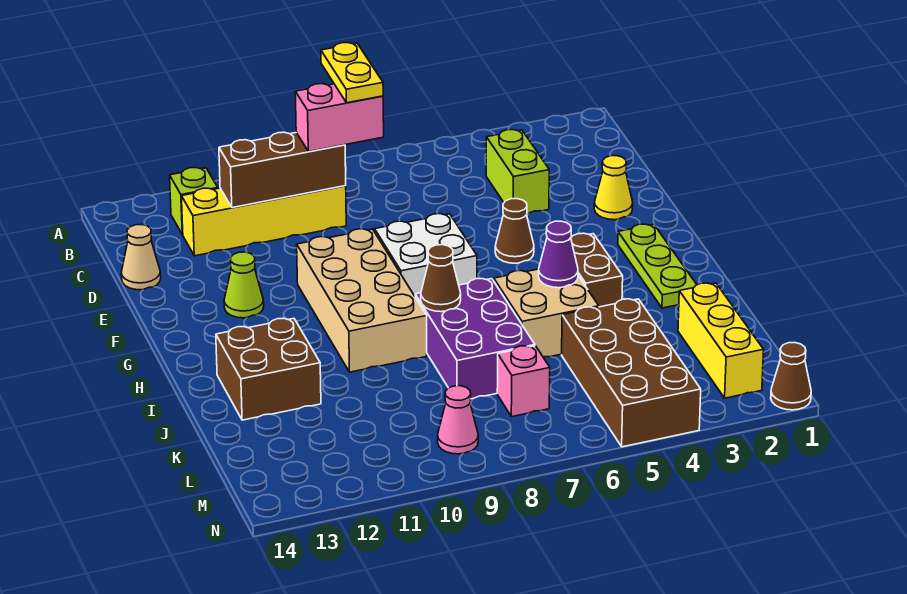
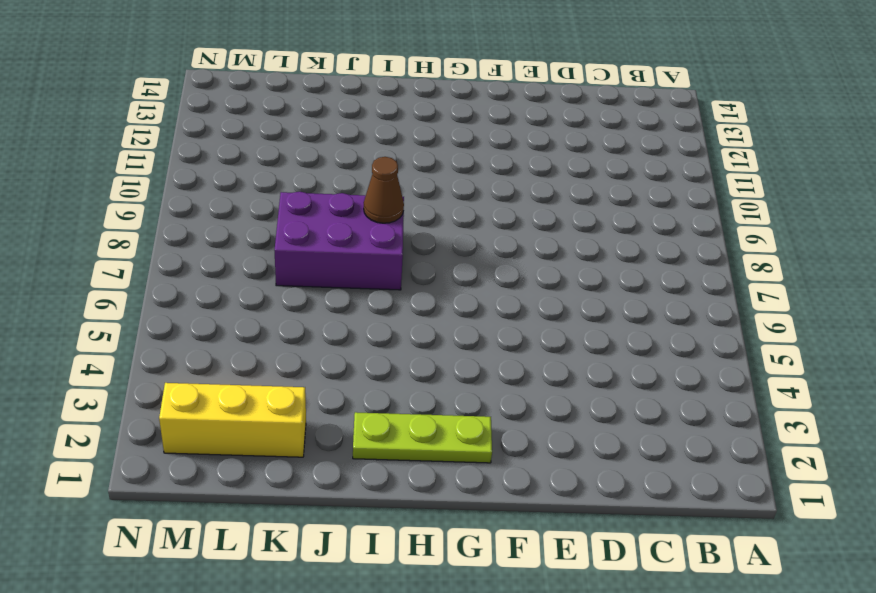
none -> lime brick B12 level 1
none -> lime brick C4:D4 level 1
none -> yellow brick C9:C12 level 1

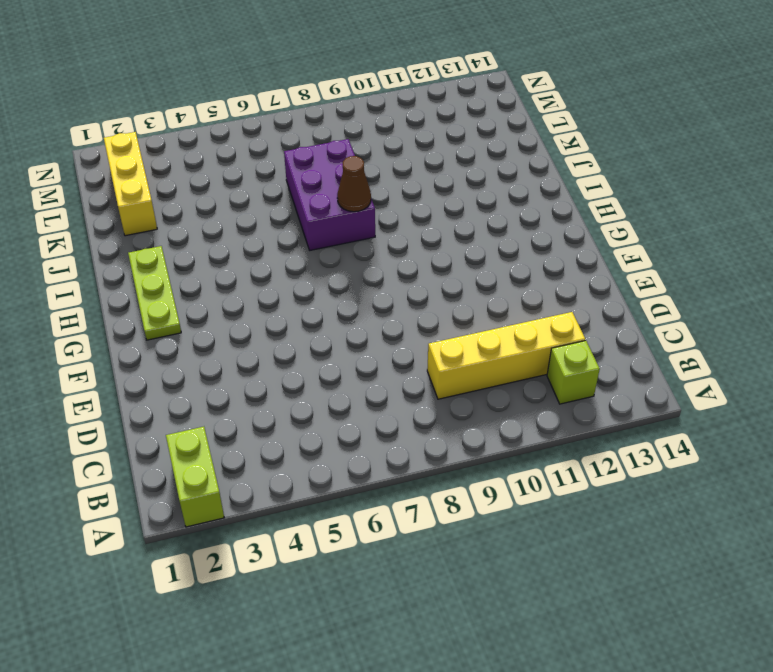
lime brick A2:B2 level 1 -> lime brick C4:D4 level 1
none -> tan cone D14 level 1
none -> yellow cone E2 level 1
none -> brown cone F5 level 1

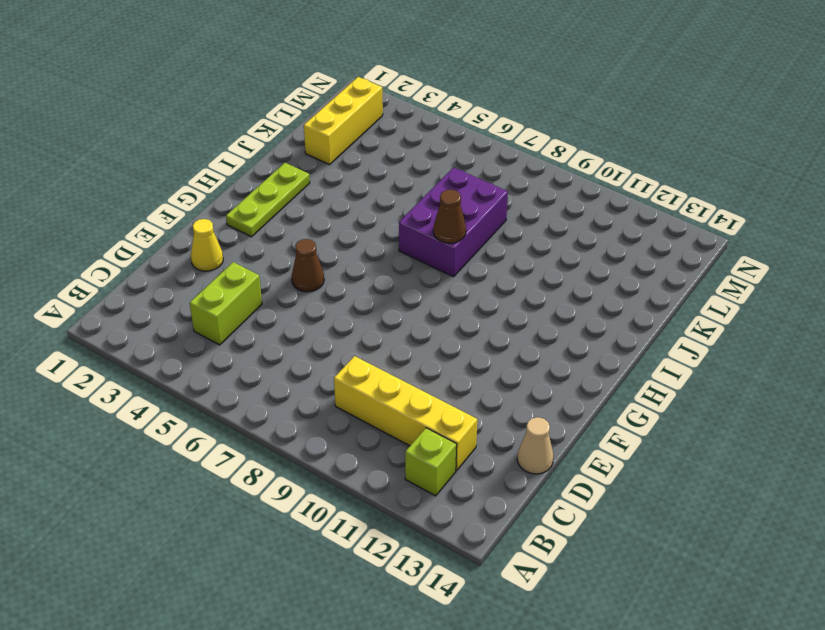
none -> white brick F7:G8 level 1
none -> tan brick F9:I10 level 1
none -> lime cone F12 level 1

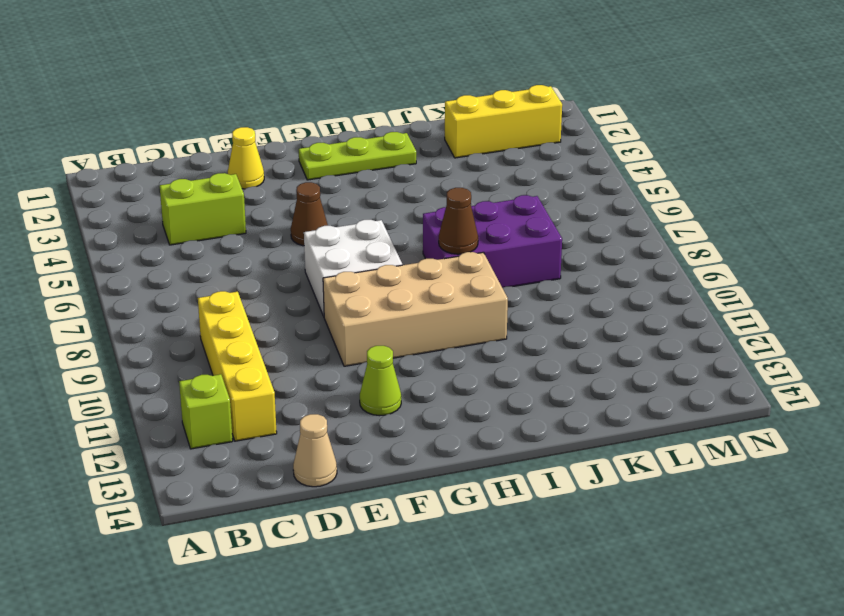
none -> brown brick H4:I4 level 1
none -> tan brick I5:J6 level 1
none -> brown brick I12:J13 level 1

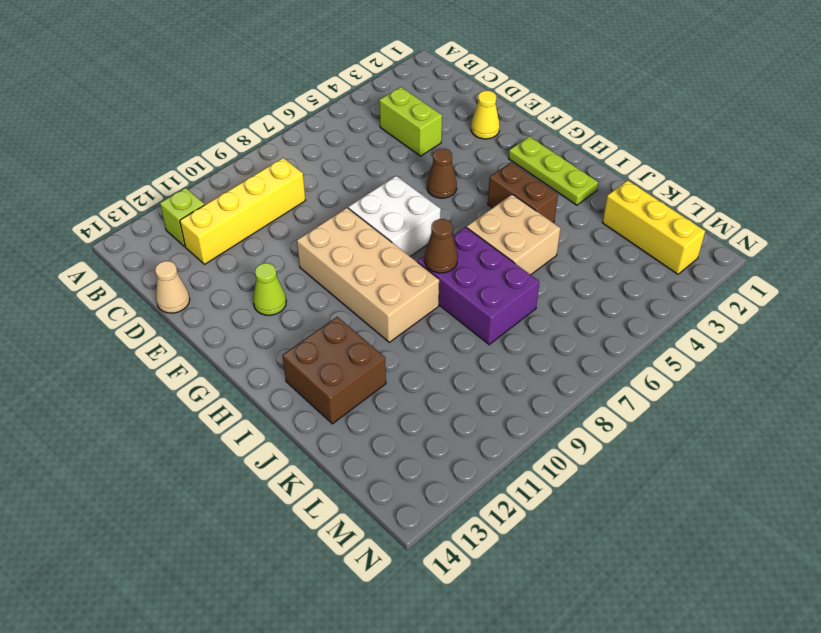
none -> brown brick K4:N5 level 1
none -> pink brick L7 level 1
none -> pink cone M9 level 1

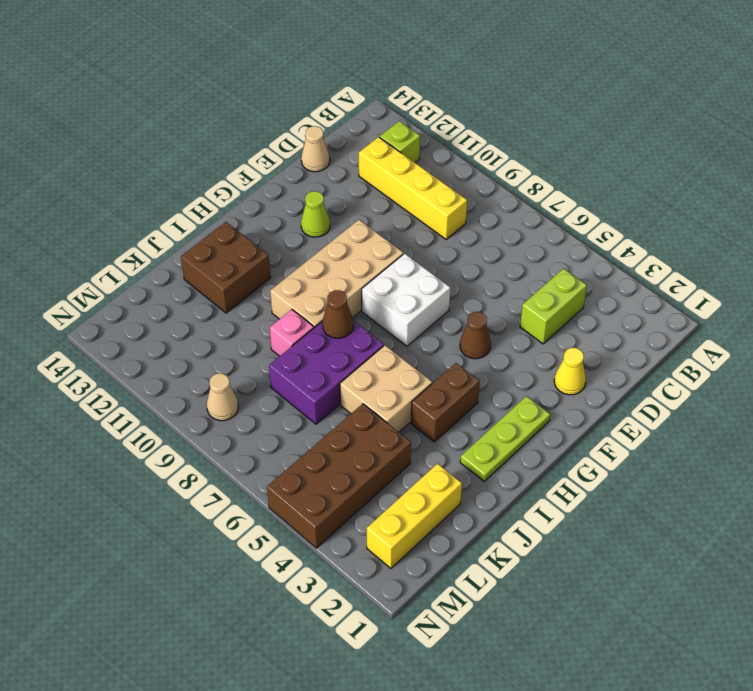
pink brick J9 level 1 -> pink brick L7 level 1
tan cone M9 level 1 -> pink cone M9 level 1
none -> brown cone N1 level 1
none -> brown brick C9:C11 level 2
none -> purple cone I5 level 2

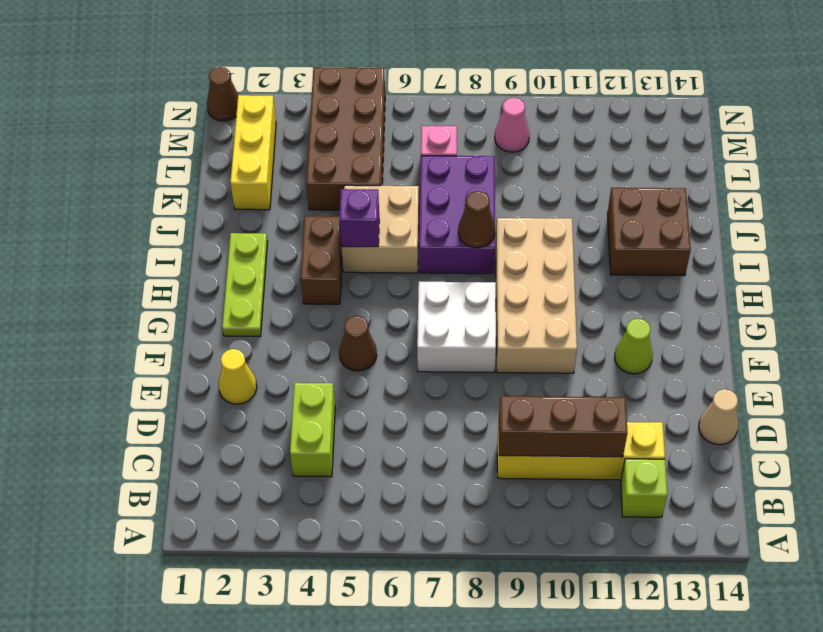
purple brick I5 level 2 -> purple cone I5 level 2
none -> pink brick C8:C9 level 3
none -> yellow plate B8:C8 level 4

